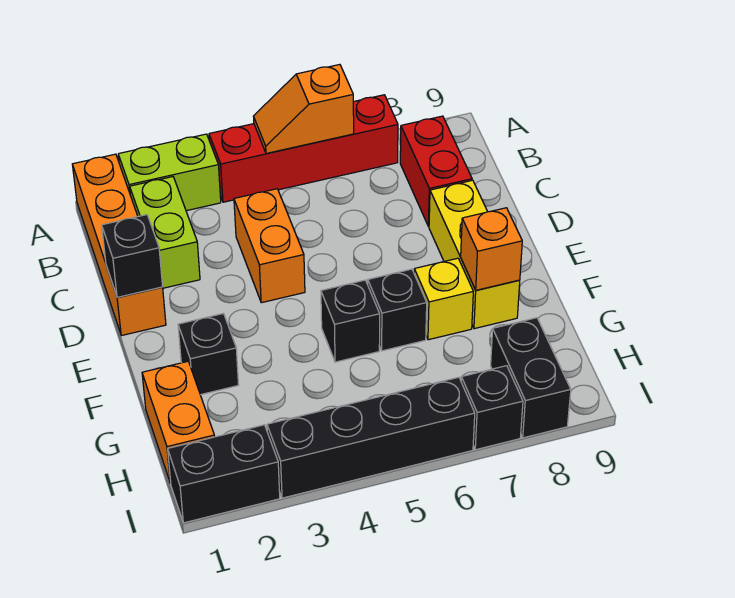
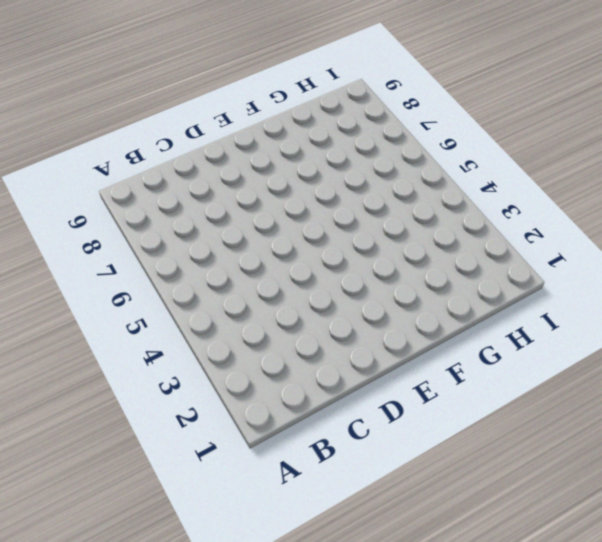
none -> orange brick A1:D1 level 1
none -> lime brick A2:A3 level 1
none -> red brick A4:A7 level 1

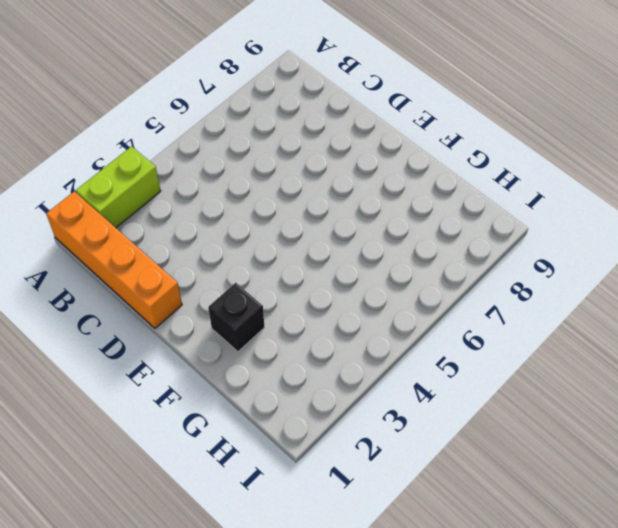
none -> red brick A4:A7 level 1
none -> lime brick B2:C2 level 1
none -> red brick B8:C8 level 1

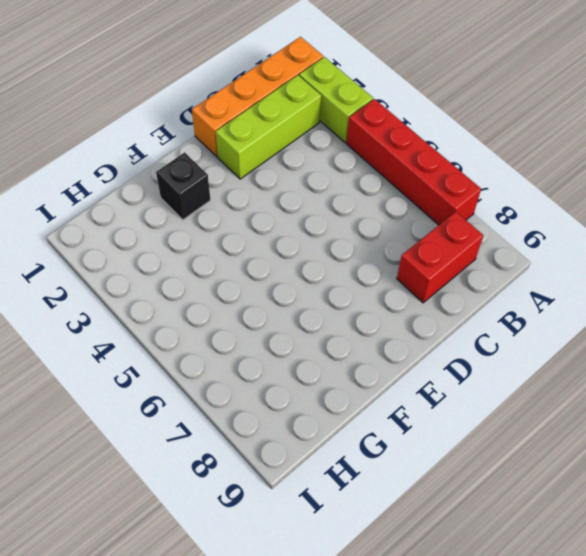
lime brick B2:D2 level 1 -> lime brick B2:C2 level 1
none -> orange brick C4:D4 level 1
none -> yellow brick D8:F8 level 1
none -> black brick F5 level 1

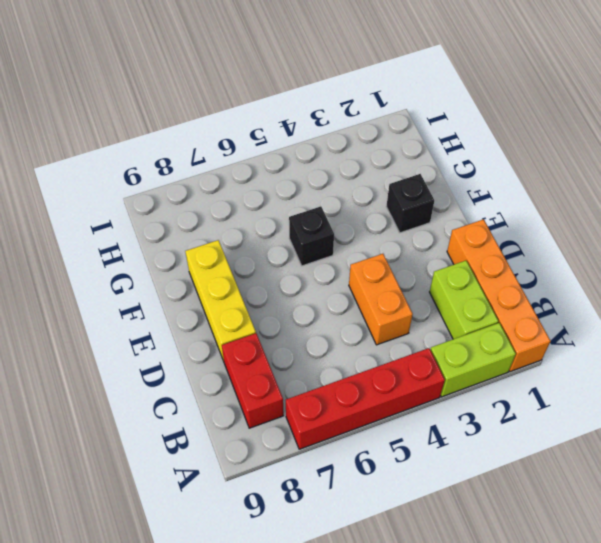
none -> black brick F6 level 1
none -> yellow brick F7 level 1
none -> orange brick G1:H1 level 1

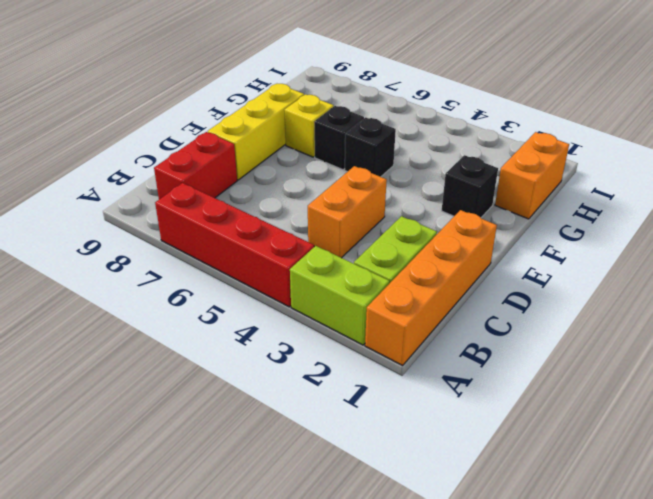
none -> black brick H8:I8 level 1
none -> black brick I1:I2 level 1
none -> black brick I3:I6 level 1

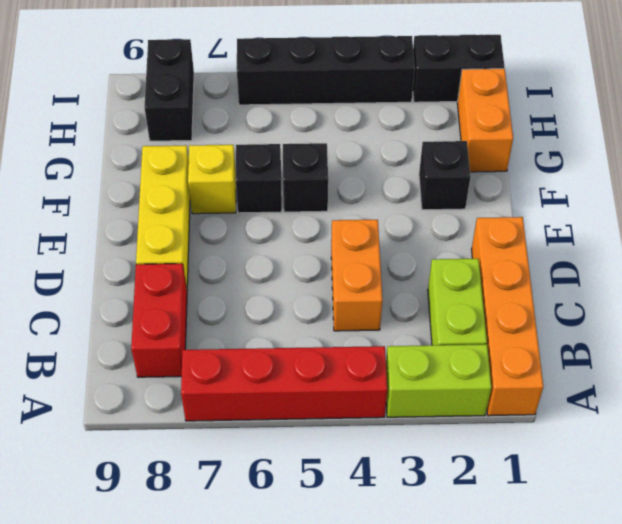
none -> black brick I7 level 1
none -> orange slope A5:A6 level 2 top 6
none -> black brick D1 level 2

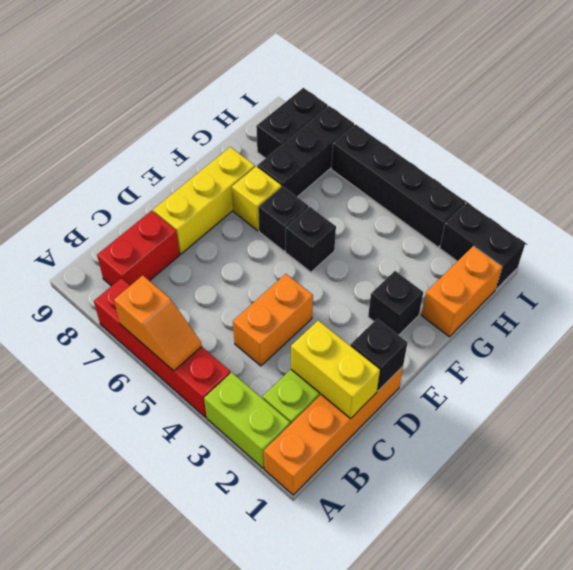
yellow brick C1:C2 level 2 -> none
black brick G7:I7 level 1 -> black brick I7 level 1
none -> orange brick F8 level 2

